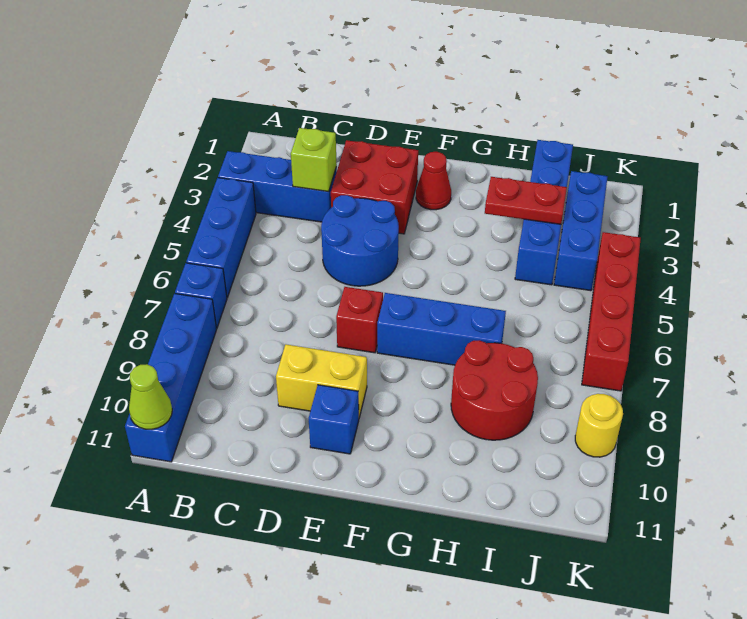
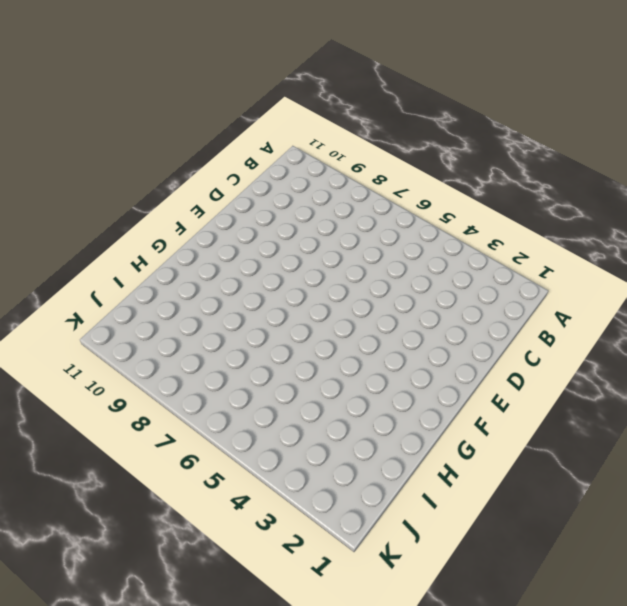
none -> blue brick A3:C3 level 1
none -> blue brick A4:A6 level 1
none -> blue brick A7 level 1

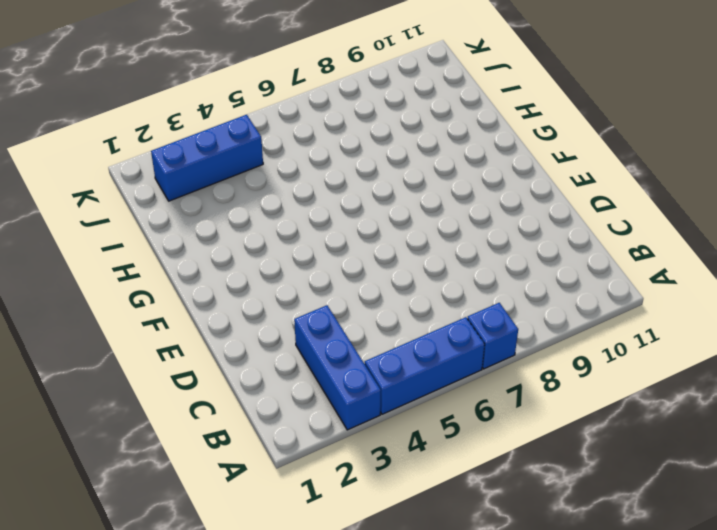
none -> blue brick A8:A11 level 1
none -> red brick D2:E3 level 1
none -> blue round brick D4:E5 level 1

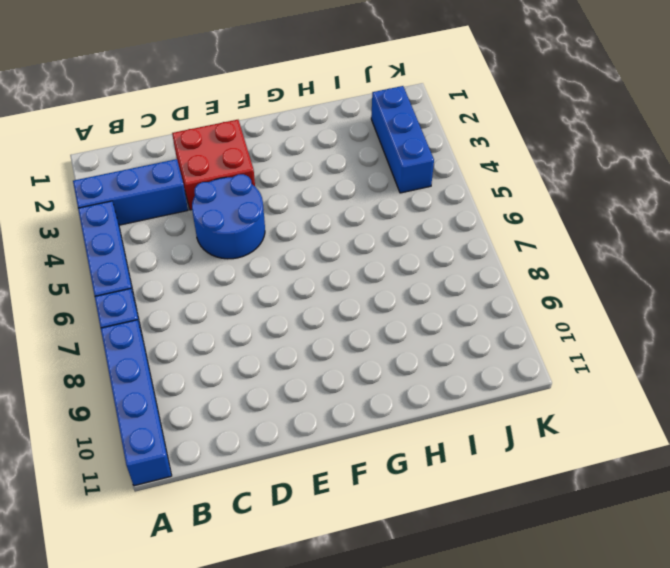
none -> yellow brick D9:E9 level 1
none -> red brick E7 level 1
none -> blue brick E10 level 1

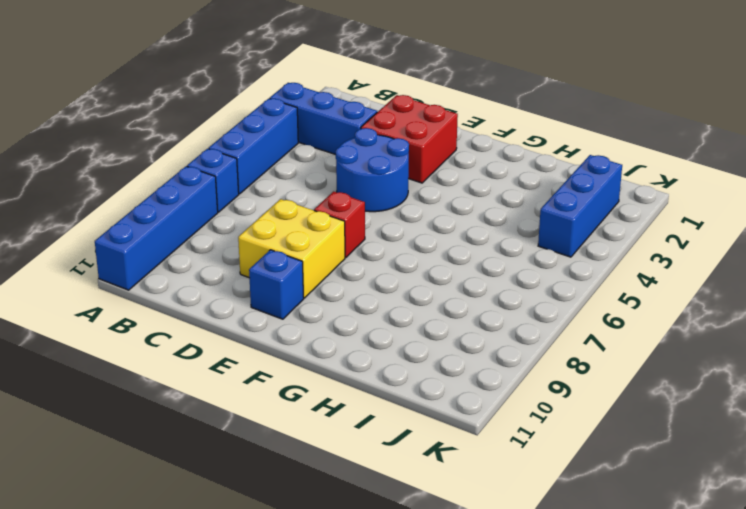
yellow brick D8:E9 level 1 -> yellow brick D9:E9 level 1
none -> red cone F2 level 1
none -> blue brick F7:H7 level 1
none -> red round brick H8:I9 level 1

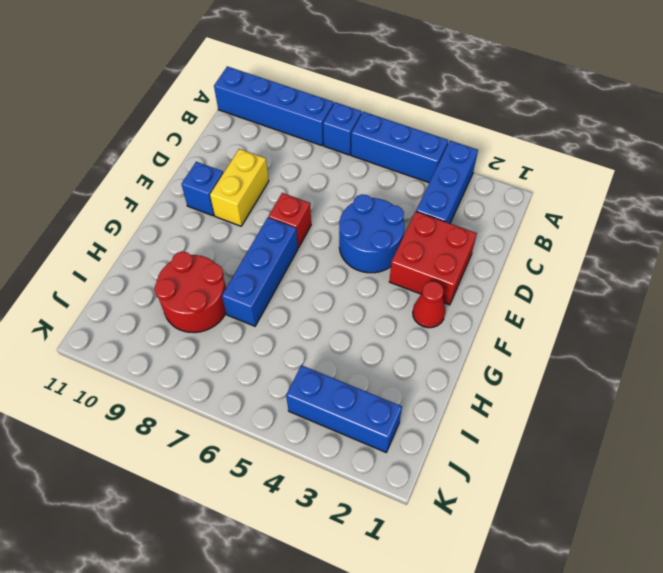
none -> blue brick I1:I4 level 1
none -> red brick K4:K7 level 1
none -> yellow round brick K9 level 1

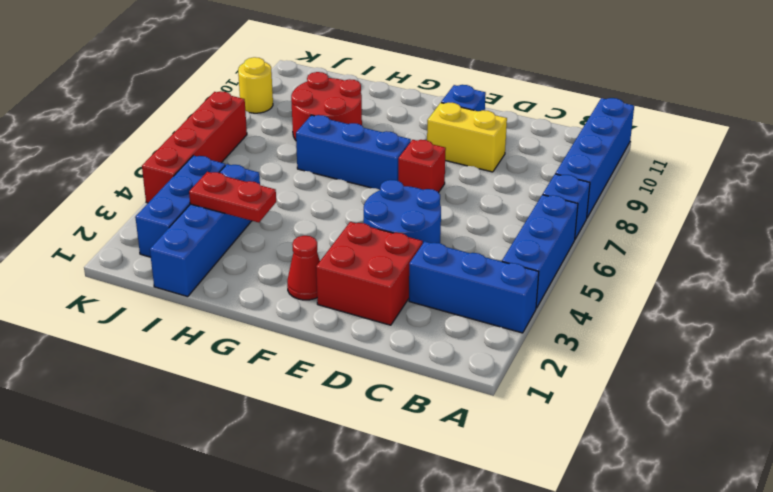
none -> lime cone A11 level 2
none -> lime brick C3 level 2

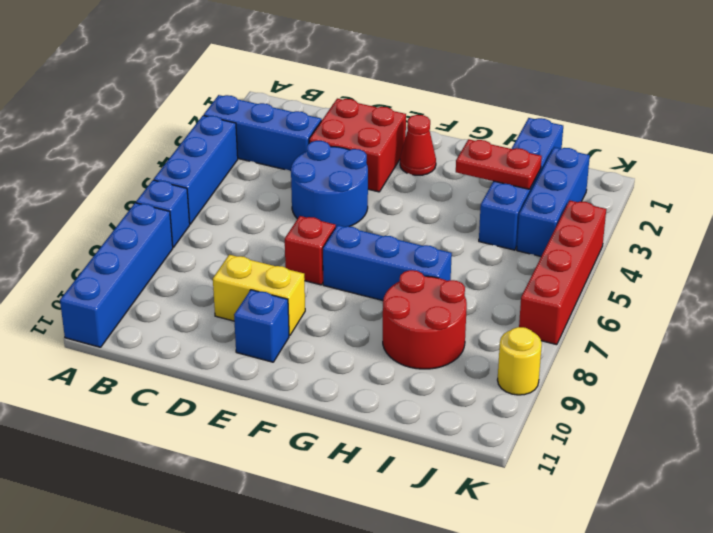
none -> lime cone A11 level 2
none -> lime brick C3 level 2

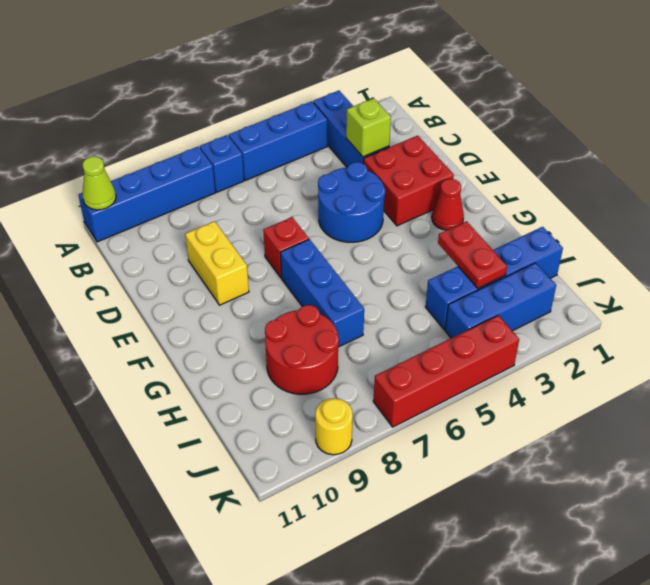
none -> blue brick E10 level 1

